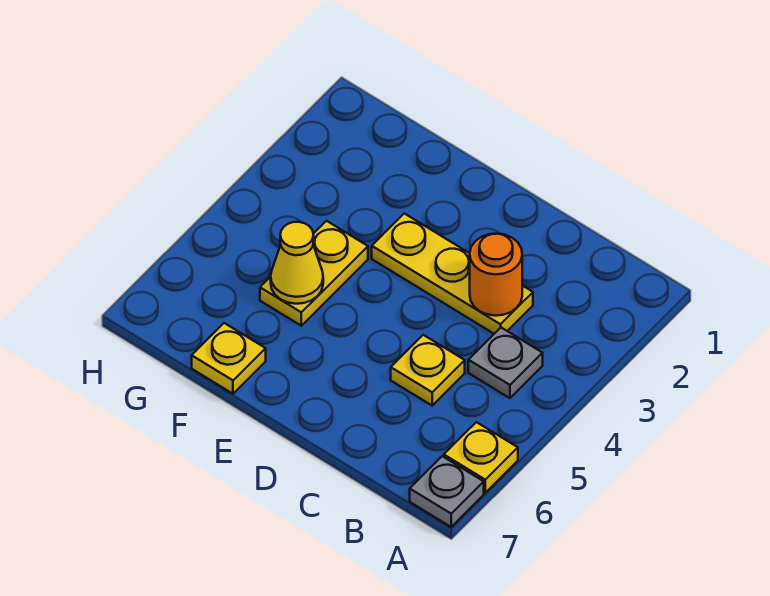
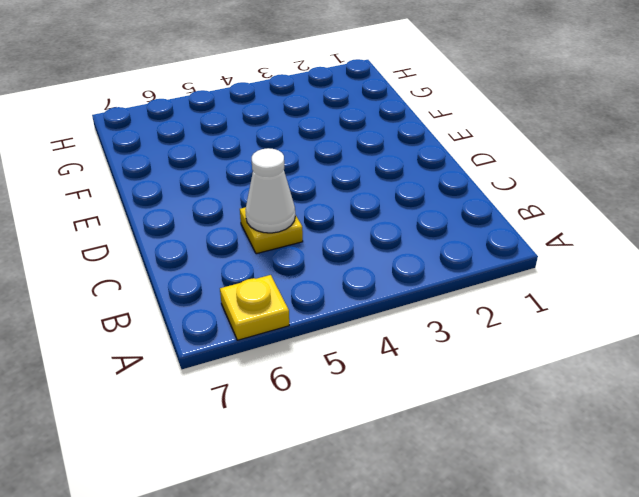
white cone C5 level 2 -> none
none -> grey plate A7 level 1
none -> grey plate B4 level 1

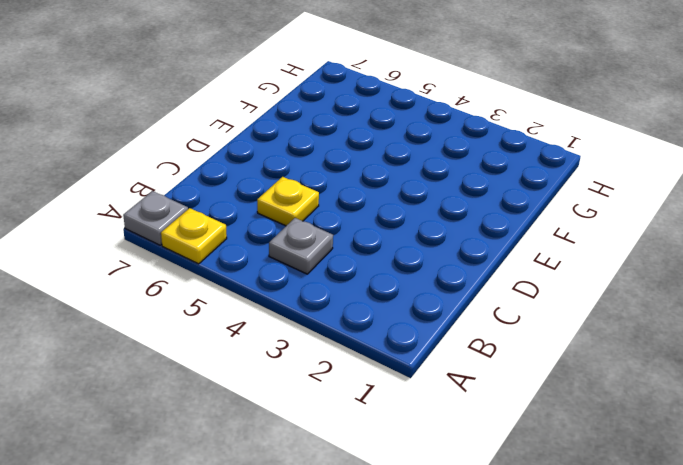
none -> yellow plate C3:E3 level 1
none -> yellow plate F4:F5 level 1

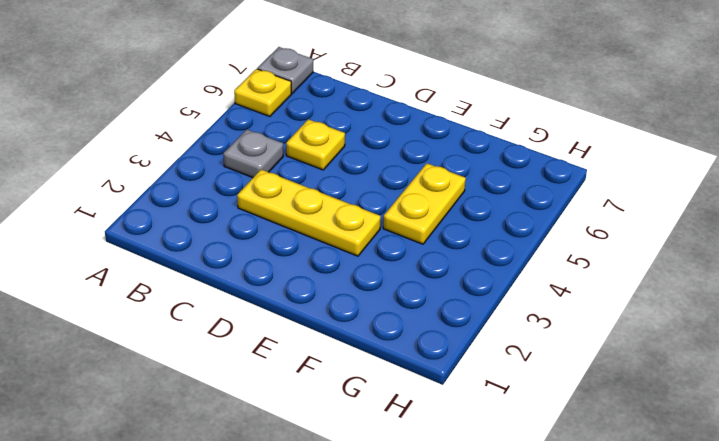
none -> yellow plate F7 level 1
none -> orange round brick C3 level 2

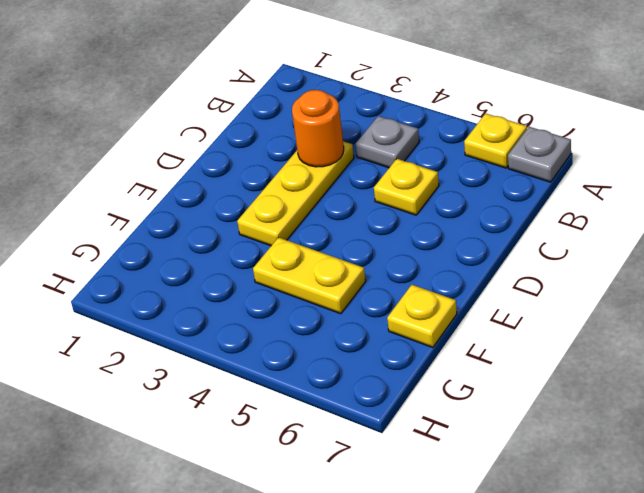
none -> yellow cone F5 level 2

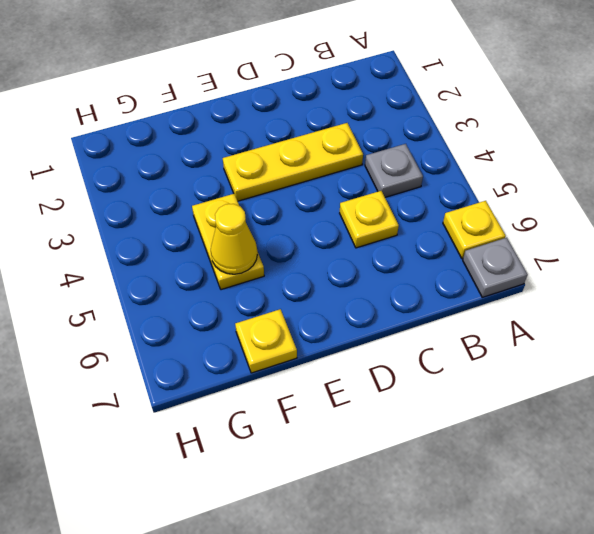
none -> orange round brick C3 level 2

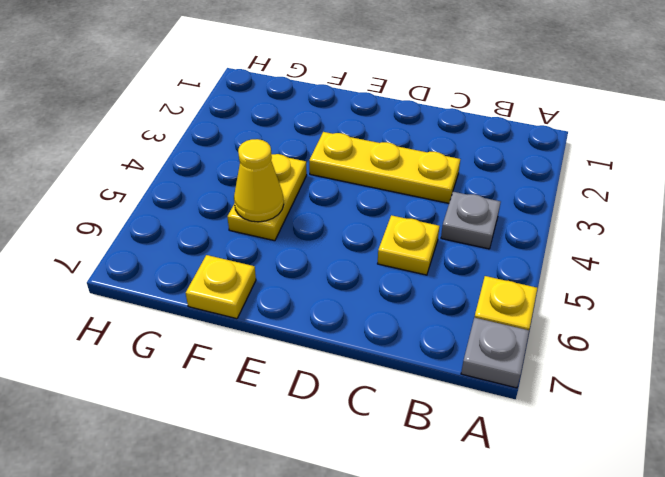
none -> orange round brick C3 level 2

